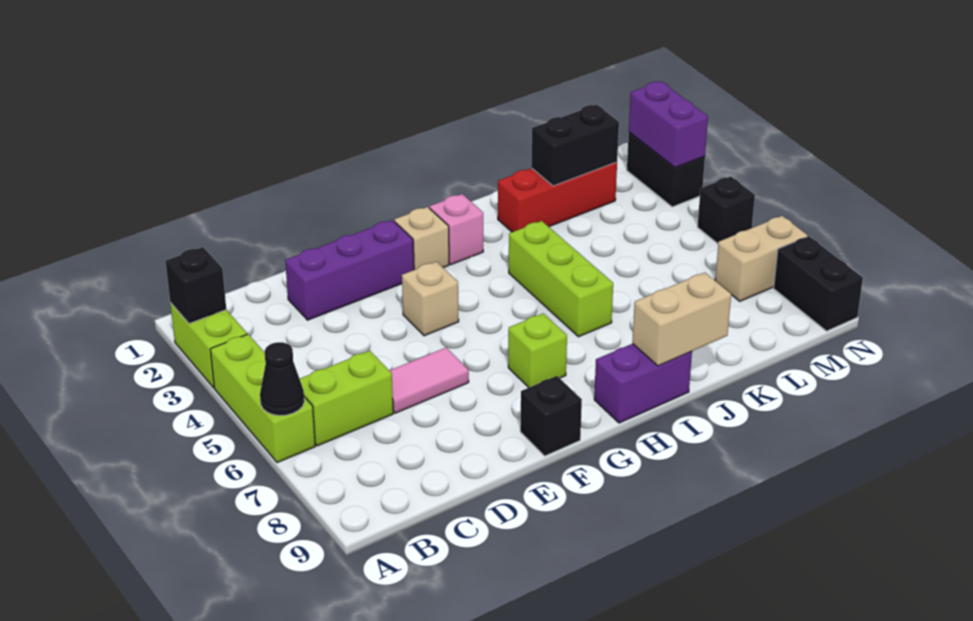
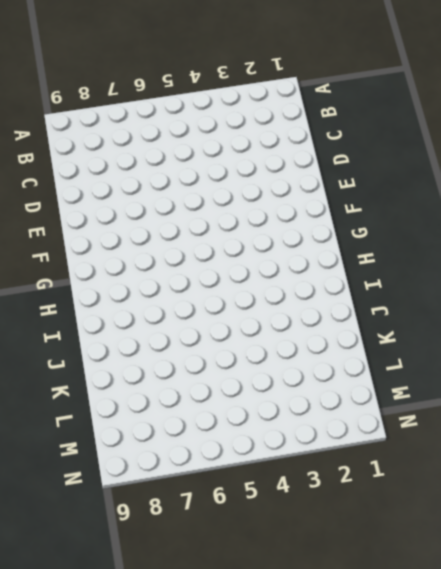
none -> lime brick A2:A3 level 1
none -> lime brick A4:A6 level 1
none -> lime brick B6:C6 level 1

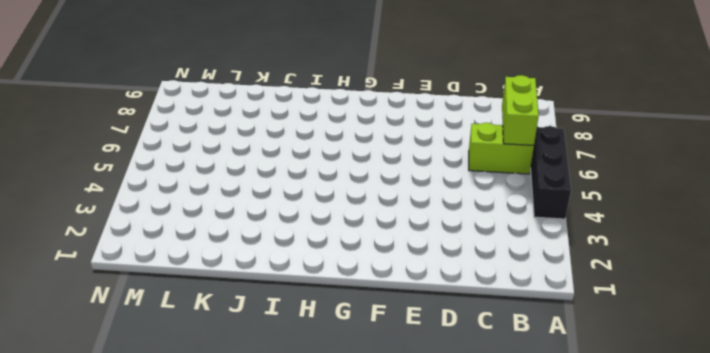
black brick A4:A6 level 1 -> lime brick A4:A6 level 1
lime brick B6:B7 level 2 -> lime brick A2:A3 level 1
none -> purple brick D2:F2 level 1
none -> pink tile D6:E6 level 1
none -> tan brick F4 level 1

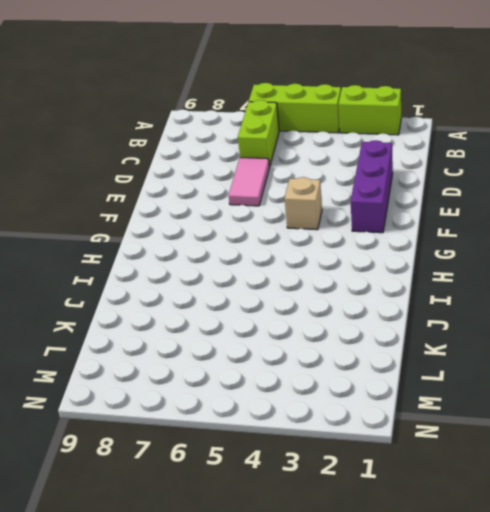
none -> black brick F9 level 1
none -> tan brick G2 level 1
none -> lime brick G7 level 1

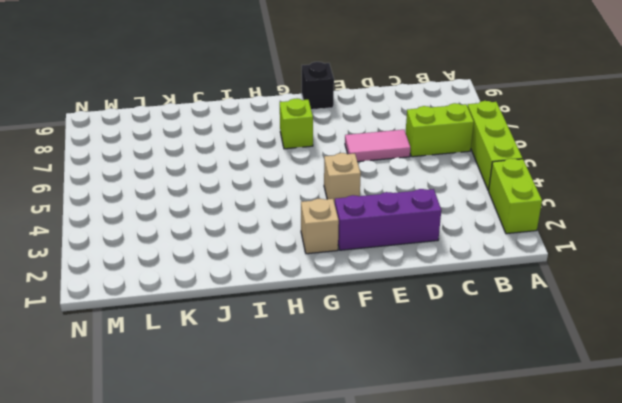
none -> pink brick H2 level 1
none -> purple brick H9:I9 level 1
none -> lime brick I4:I6 level 1

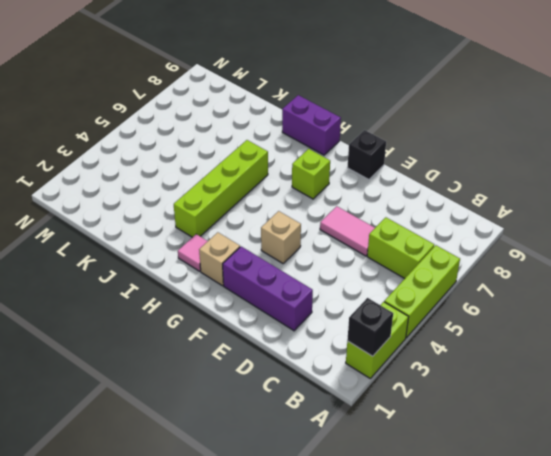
pink tile H2 level 1 -> pink brick H2 level 1
lime brick I3:I6 level 1 -> lime brick I4:I6 level 1
none -> red brick J2:L2 level 1
none -> tan brick M7:N7 level 1
none -> black brick N2:N3 level 1

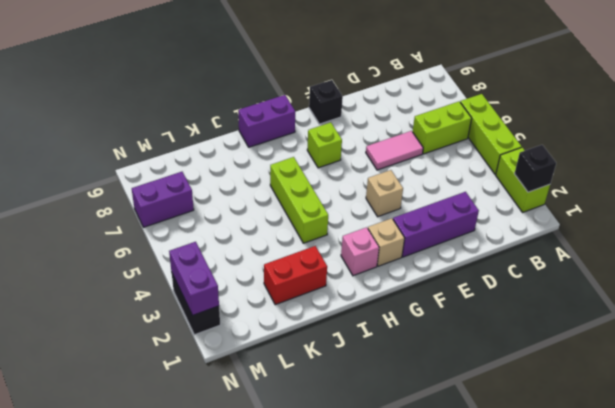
red brick J2:K2 level 1 -> red brick J2:L2 level 1
purple brick M7:N7 level 1 -> tan brick M7:N7 level 1
none -> black brick N5 level 1
none -> black brick N8:N9 level 1
none -> black cone A6 level 2

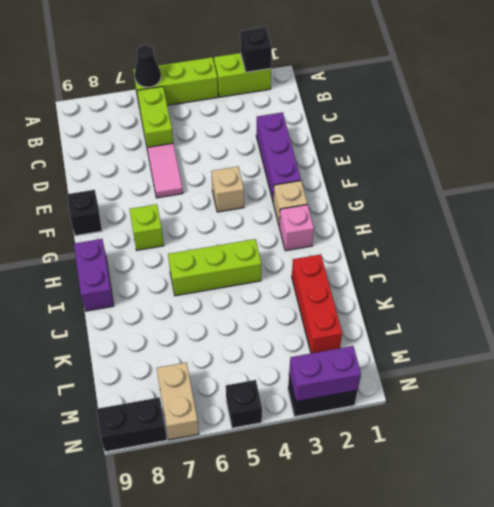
none -> tan brick I9:J9 level 2
none -> black brick K2:L2 level 2

